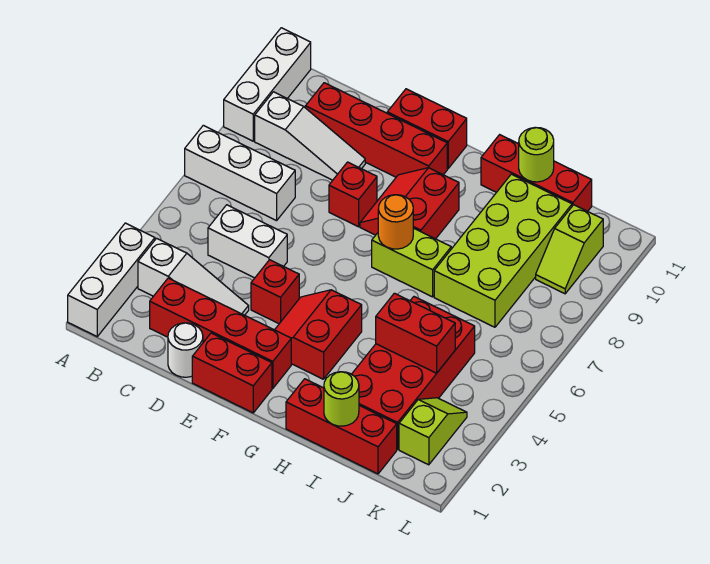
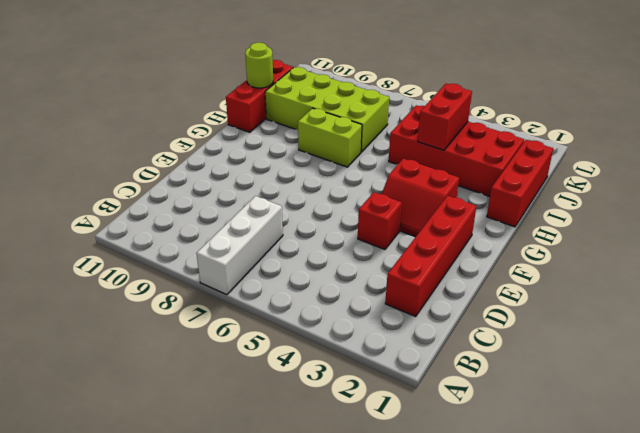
lime brick H7:H8 level 1 -> lime brick G7:H7 level 1
none -> white brick A1:A3 level 1
none -> white brick A9:A11 level 1
none -> white slope B3:D3 level 1 top B

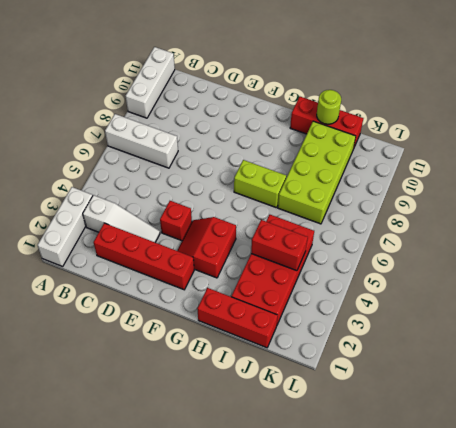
none -> white slope B9:D9 level 1 top B
none -> white brick C5:D5 level 1
none -> red brick C10:F10 level 1

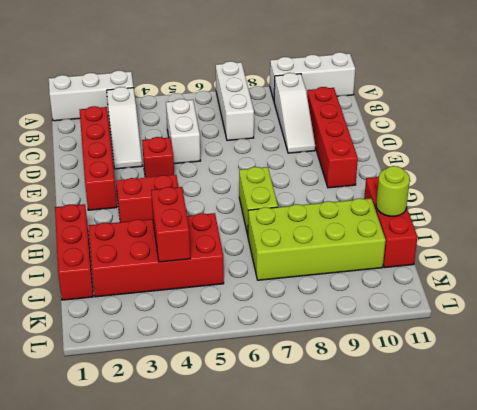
none -> white round brick D1 level 1
none -> red brick E1:F1 level 1
none -> red brick E8 level 1

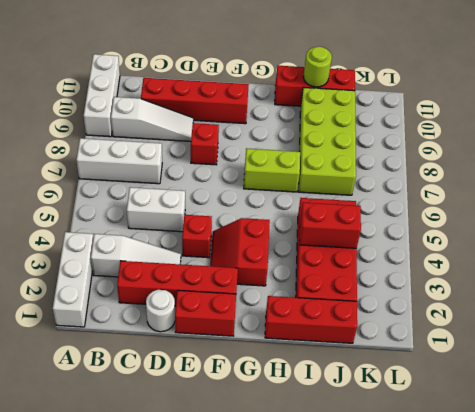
none -> red brick E11:F11 level 1
none -> red slope F8:G9 level 1 top G
none -> lime slope K2:K3 level 1 top 2

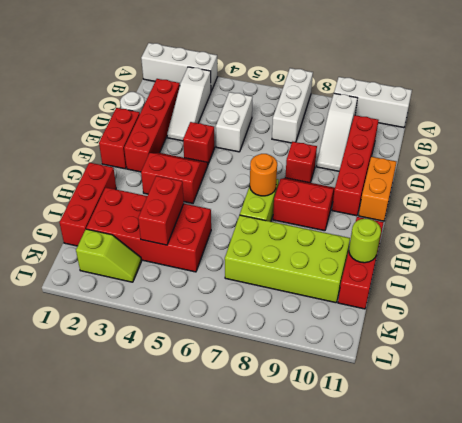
orange brick E11:F11 level 1 -> red brick E11:F11 level 1
none -> lime slope K9:K10 level 1 top 10
none -> lime round brick I1 level 2

